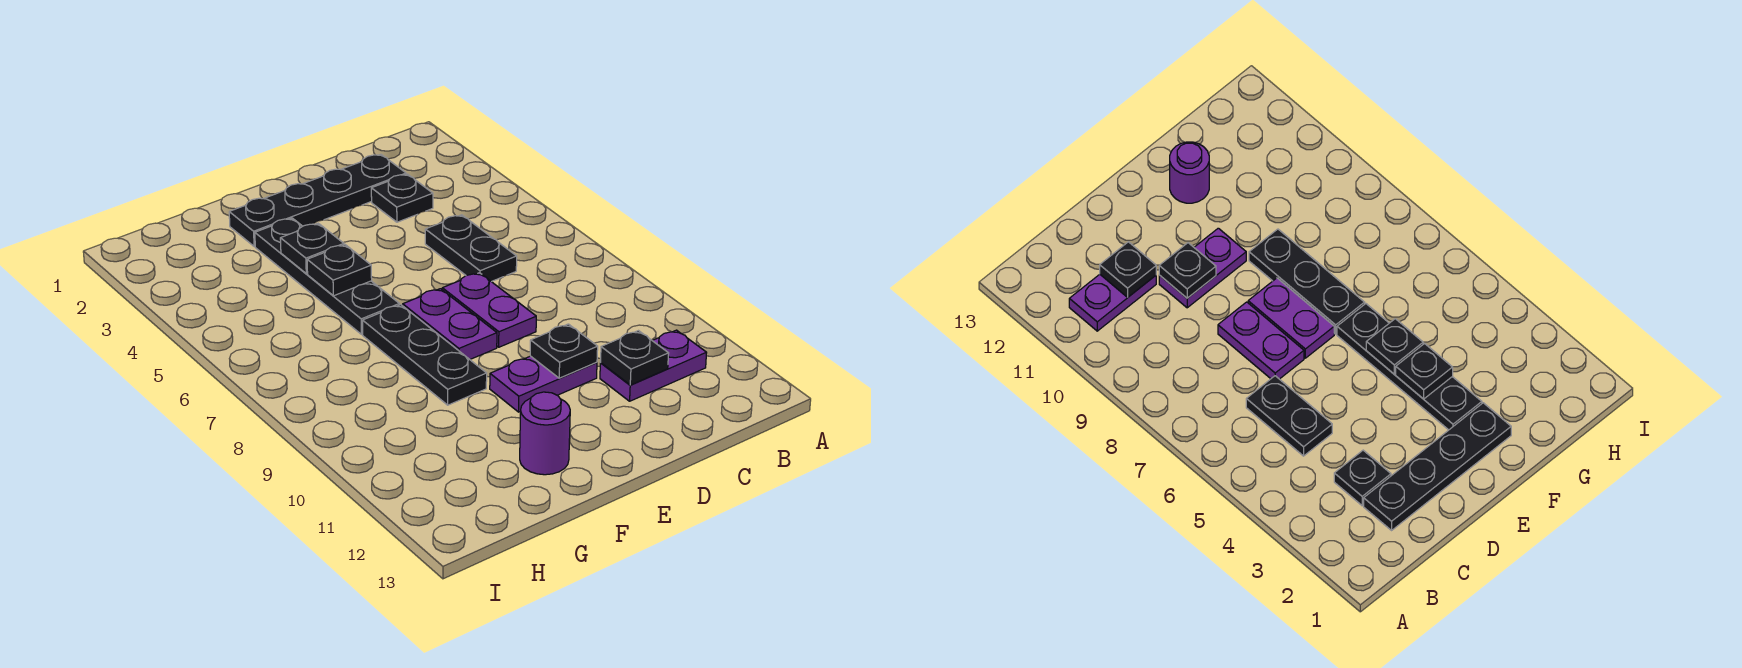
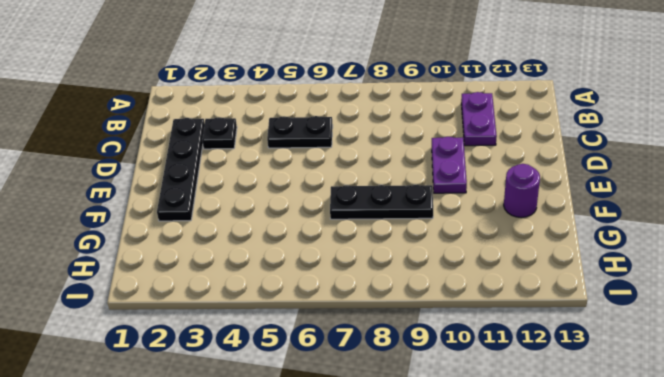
none -> purple plate D7:D8 level 1
none -> purple plate E7:E8 level 1
none -> black plate F3:F6 level 1

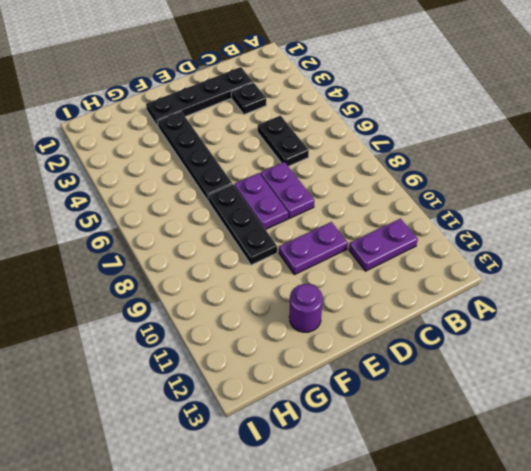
none -> black plate C11 level 2
none -> black plate D10 level 2
none -> black plate F4 level 2

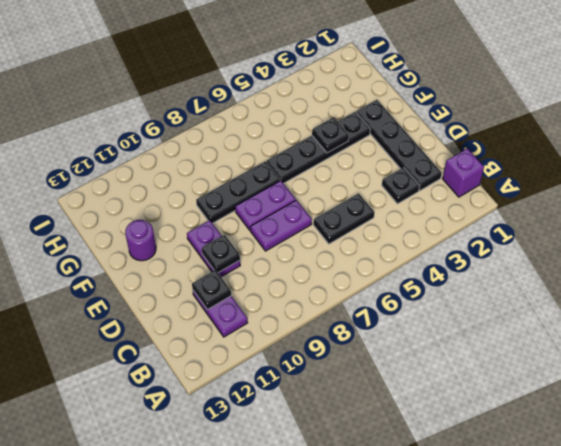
purple brick B1 level 1 -> none
none -> black plate F5 level 2

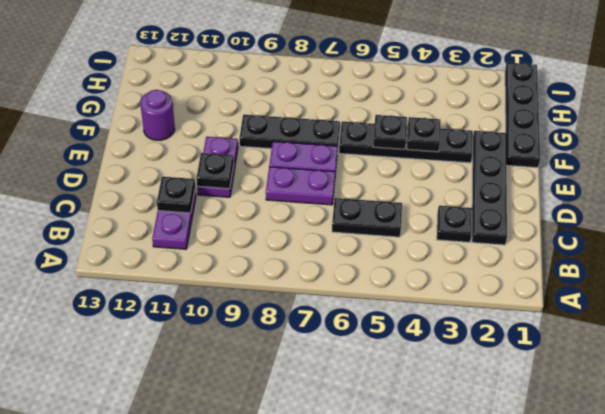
black plate F1:I1 level 1 -> none

